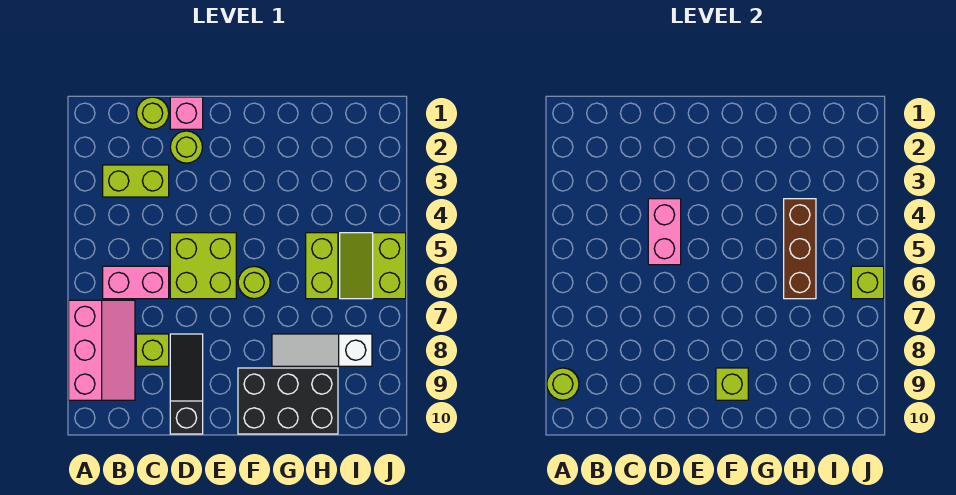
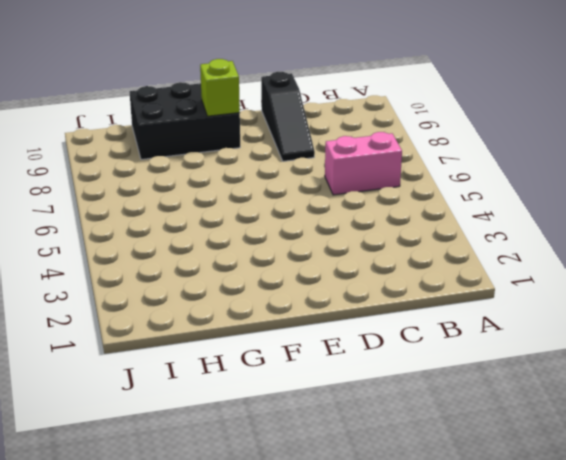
none -> pink slope A7:B9 level 1 top A
none -> lime brick B3:C3 level 1
none -> lime round brick C1 level 1

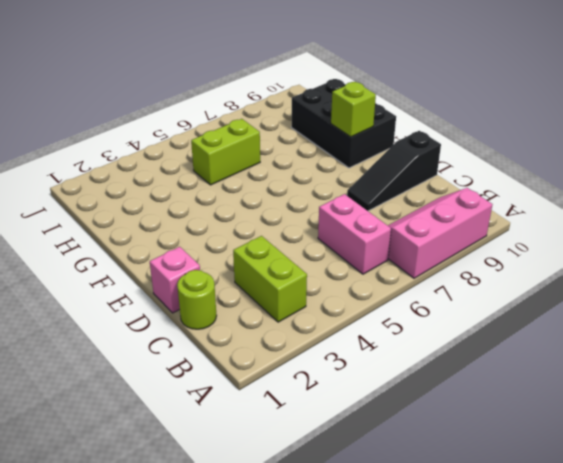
none -> lime brick C8 level 1
none -> lime round brick D2 level 1
none -> lime brick D5:E6 level 1

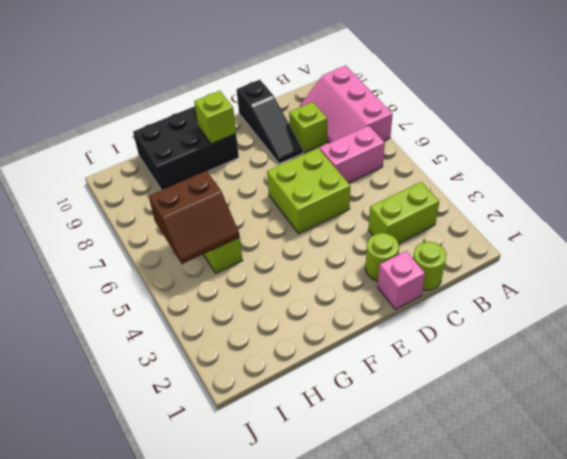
brown slope H5:I6 level 2 top 6 -> brown brick H4:H6 level 2
none -> lime round brick F6 level 1
none -> white slope G8:I8 level 1 top I
none -> lime slope I5:J6 level 1 top J

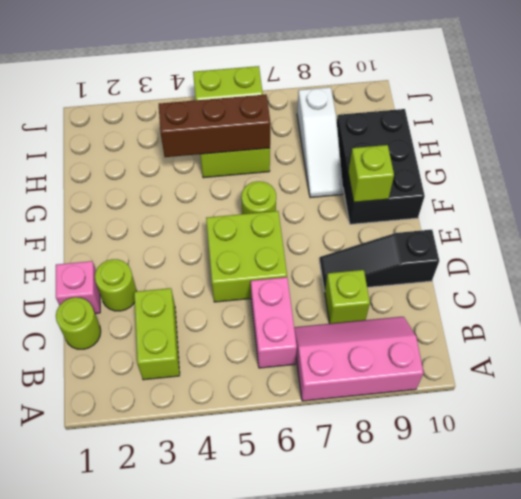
none -> lime round brick A9 level 2
none -> pink brick D4:D5 level 2
none -> lime brick J6 level 2

